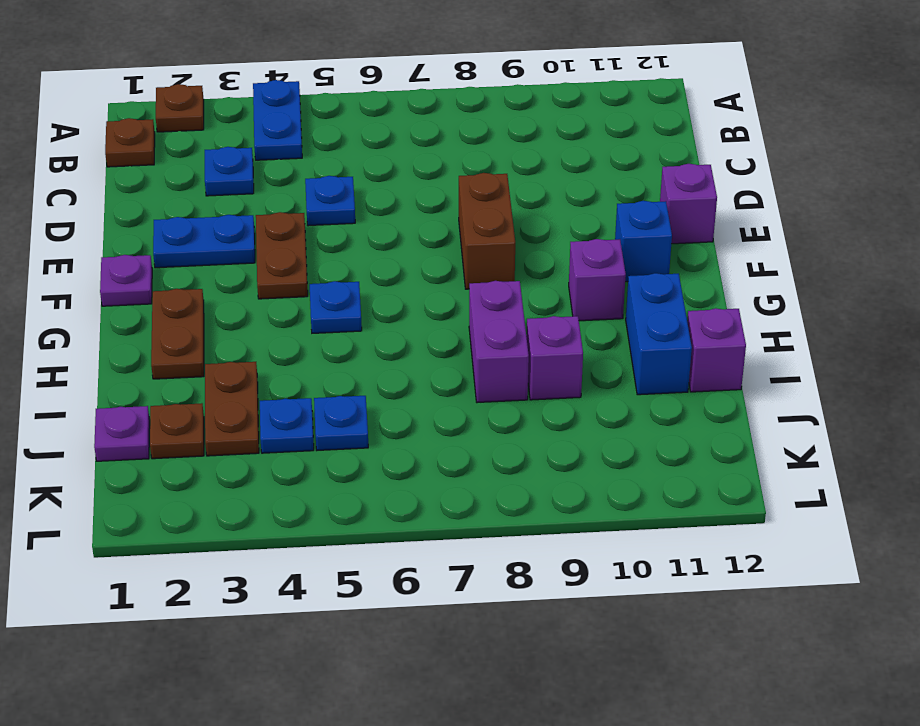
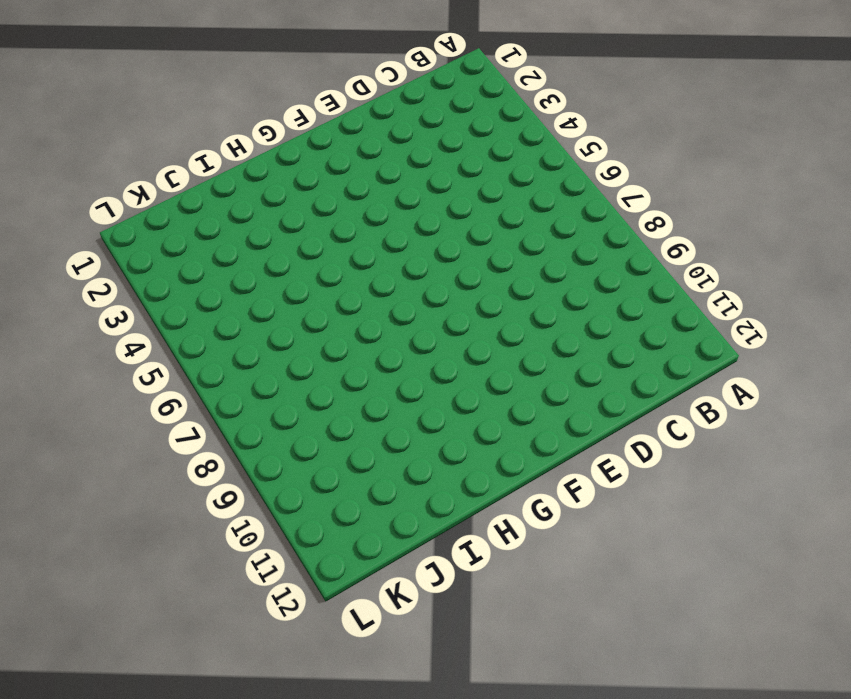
none -> brown plate A2 level 1
none -> blue plate A4:B4 level 1
none -> brown plate B1 level 1

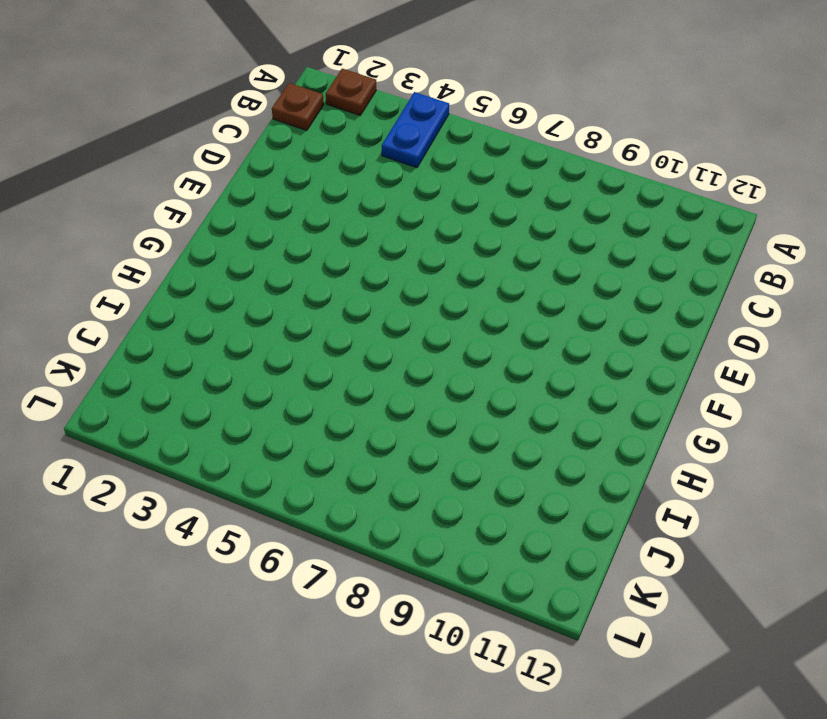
none -> blue plate C3 level 1
none -> blue plate D5 level 1
none -> blue plate E2:E3 level 1

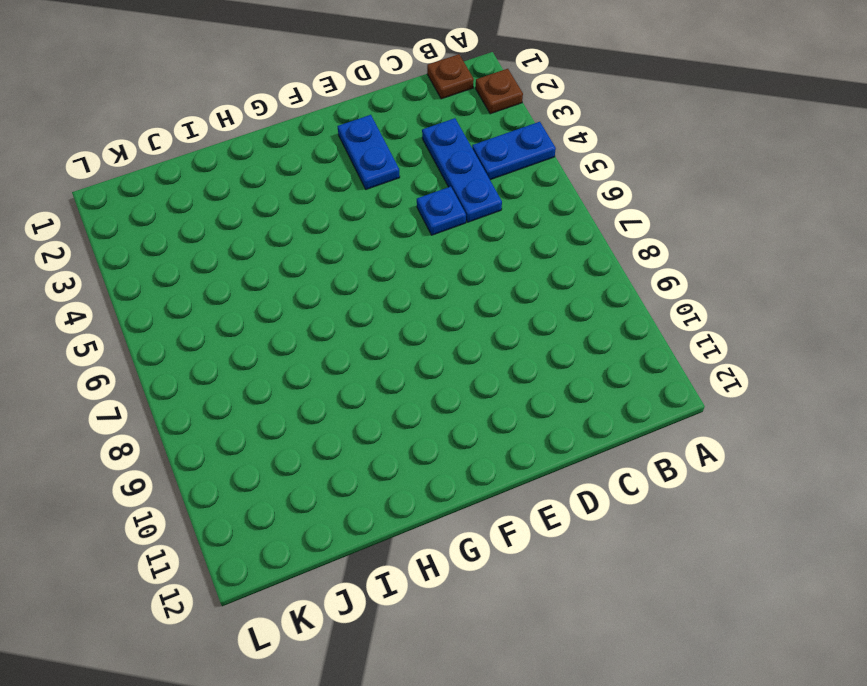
blue plate C3:C5 level 1 -> blue plate C3 level 1
none -> brown plate E4:F4 level 1
none -> brown brick E8:F8 level 1
none -> purple brick E12 level 1

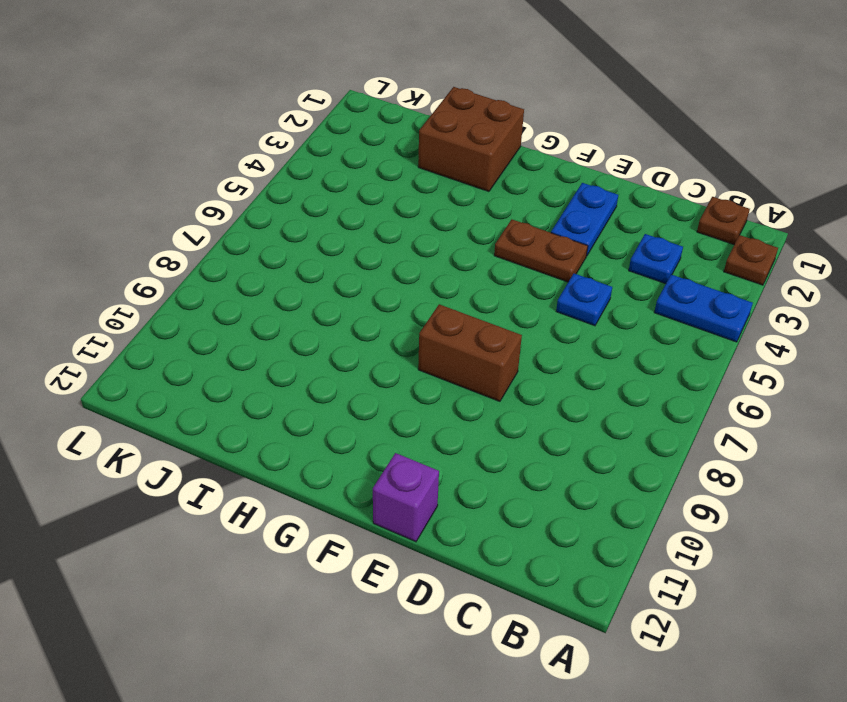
brown brick H1:I2 level 1 -> brown plate G2:H2 level 1
none -> purple plate F1 level 1
none -> blue brick F11 level 1
none -> blue plate G5 level 1

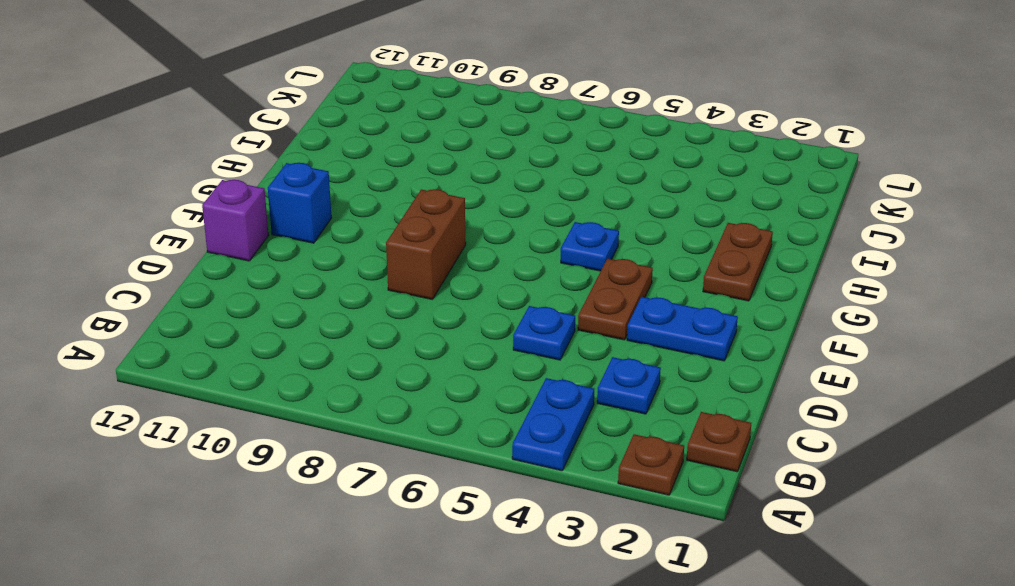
none -> purple plate F1 level 1
none -> purple brick G10 level 1
none -> purple brick H8:I8 level 1

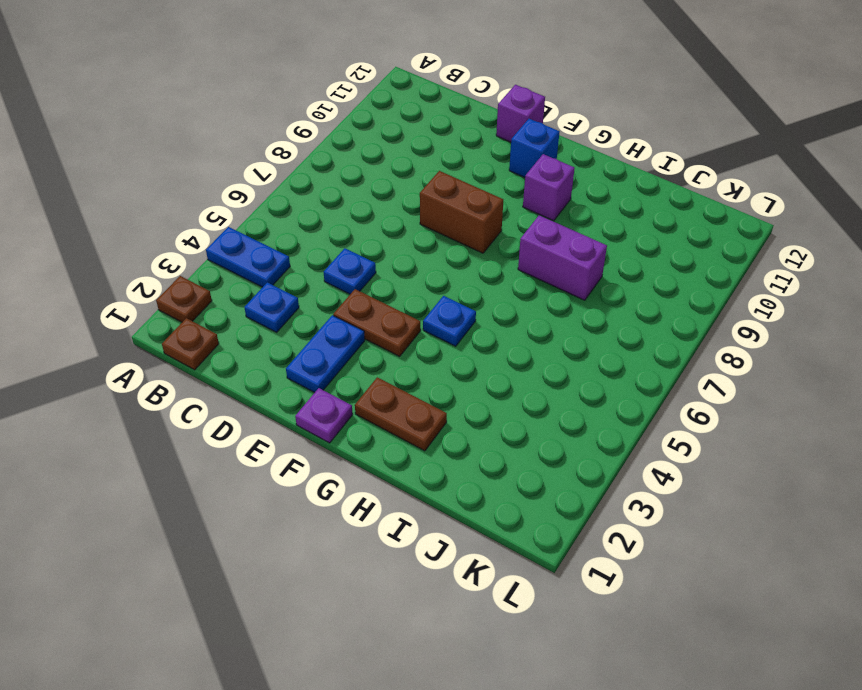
none -> blue brick H11:I11 level 1
none -> brown plate I3:J3 level 1
none -> purple brick I9 level 1

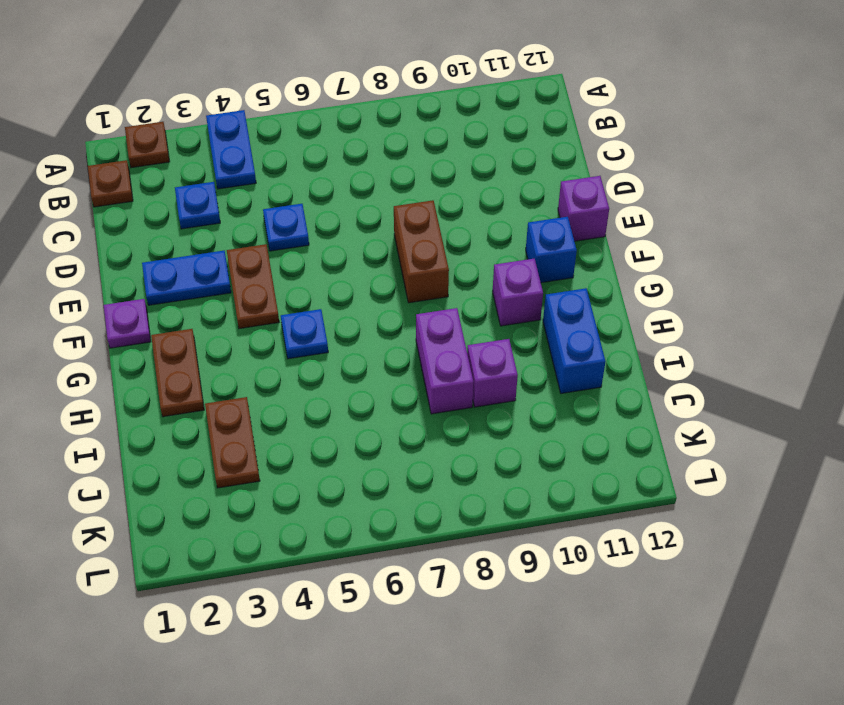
none -> purple brick I12 level 1
none -> purple plate J1 level 1
none -> brown plate J2 level 1

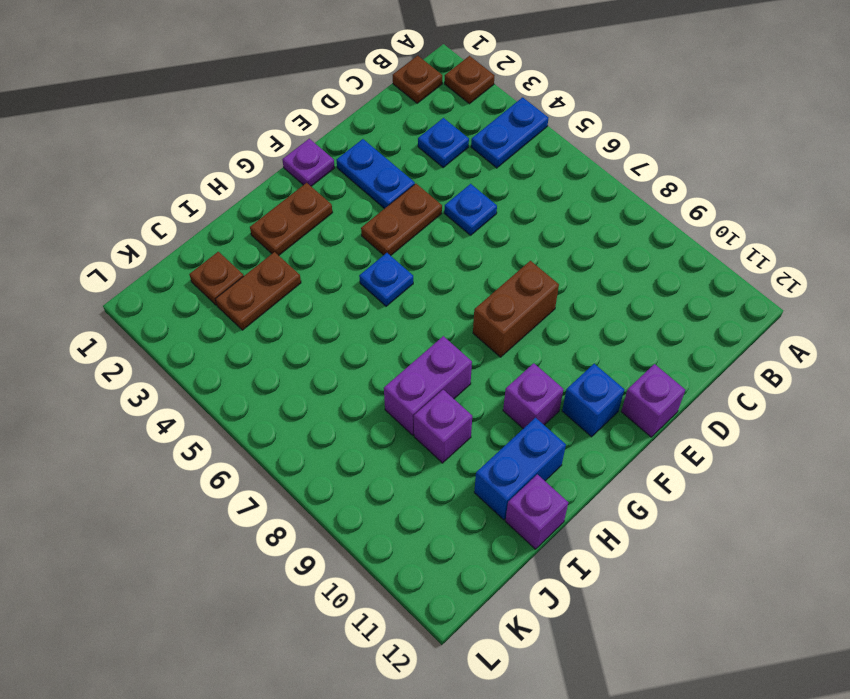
none -> purple plate J1 level 1
none -> blue plate J4 level 1
none -> blue plate J5 level 1

